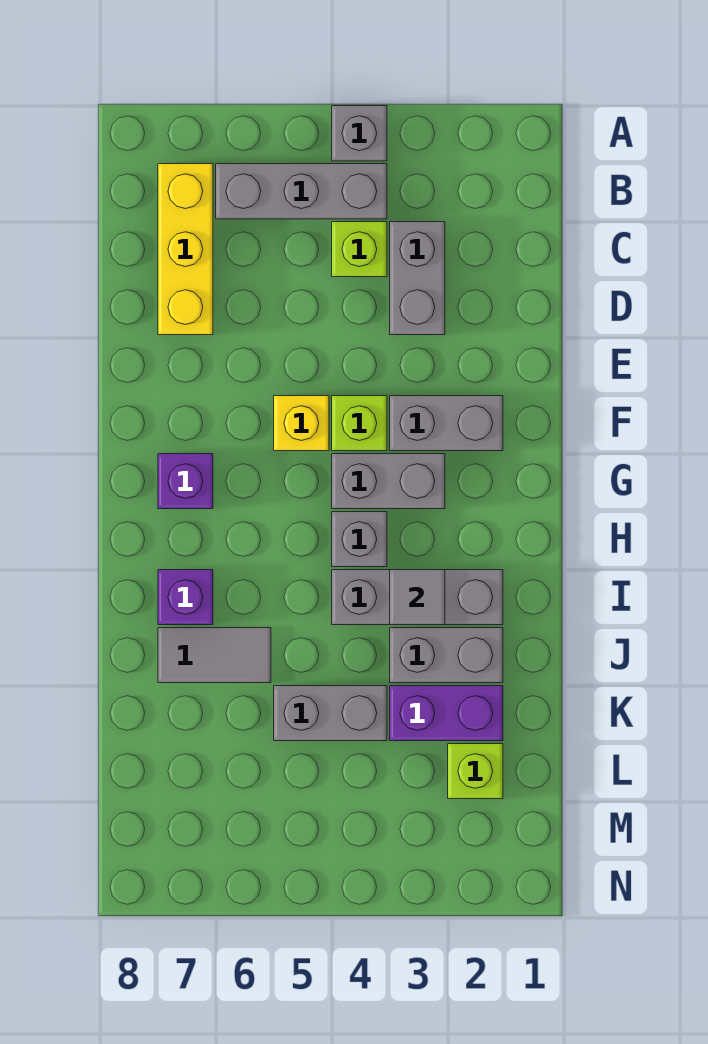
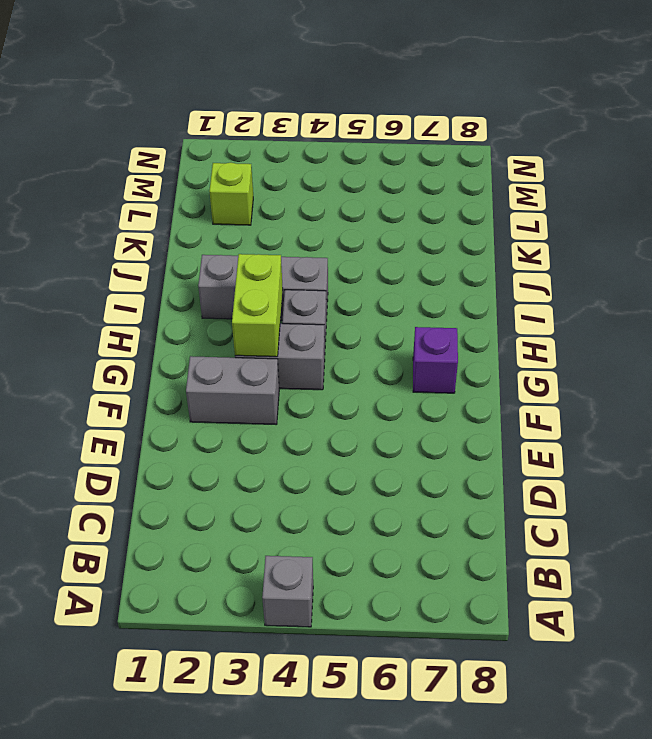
lime brick G3:H3 level 2 -> none
none -> grey brick B4:B6 level 1
none -> yellow brick B7:D7 level 1
none -> grey brick C3:D3 level 1

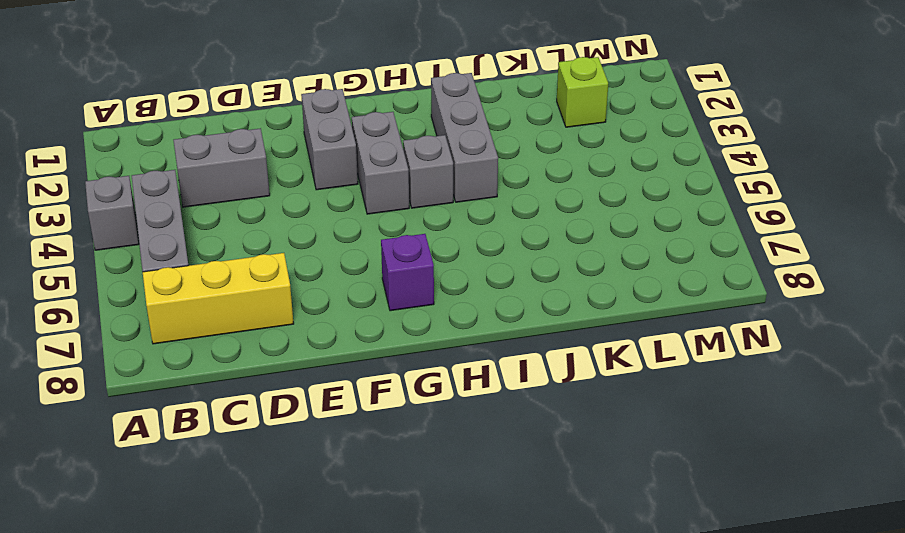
none -> lime brick C4 level 1
none -> lime brick F4 level 1
none -> yellow brick F5 level 1

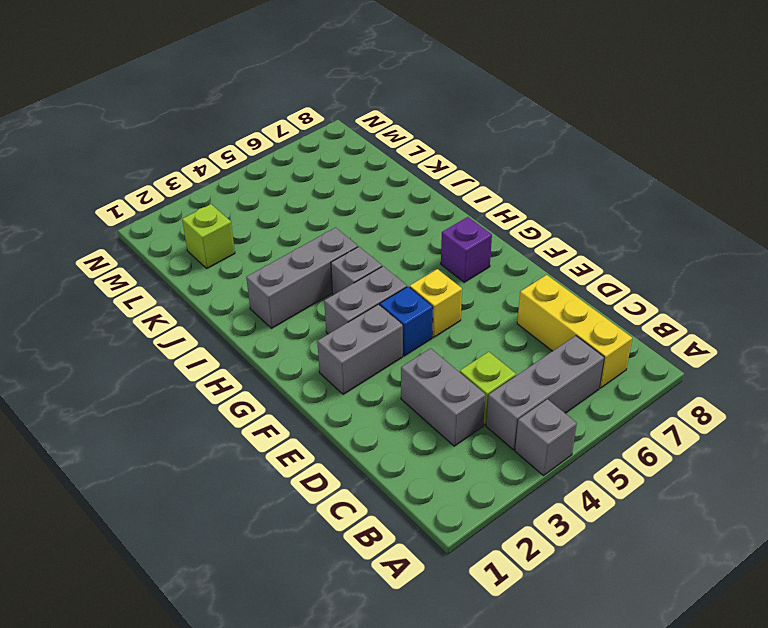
blue brick F4 level 1 -> lime brick F4 level 1
none -> purple brick I7 level 1
none -> grey brick J2:J3 level 1
none -> grey tile J6:J7 level 1

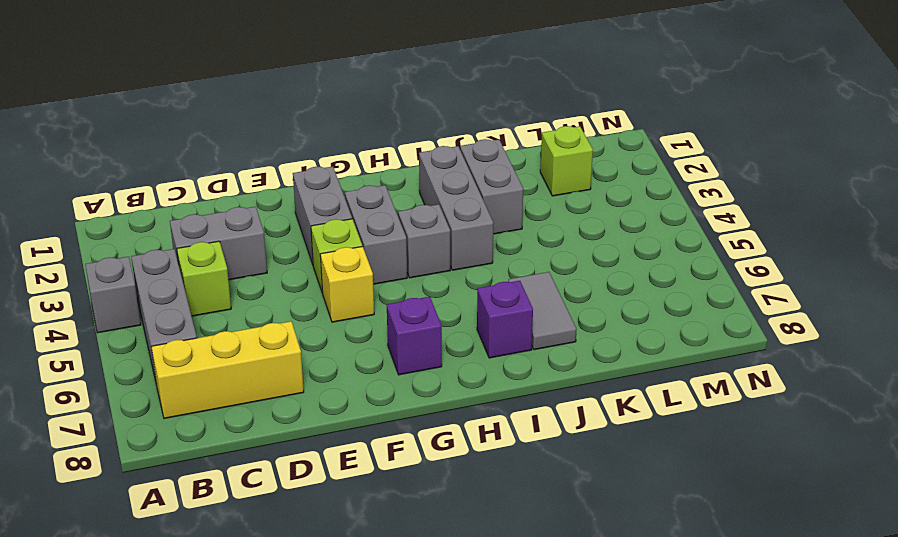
none -> purple brick K2:K3 level 1
none -> grey brick K4:K5 level 1
none -> grey tile I3 level 2

